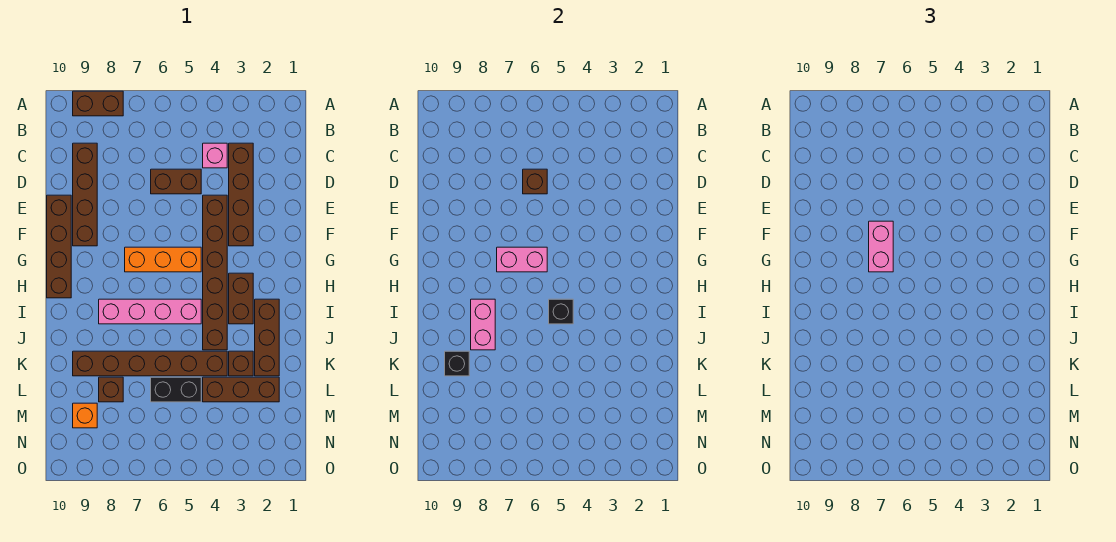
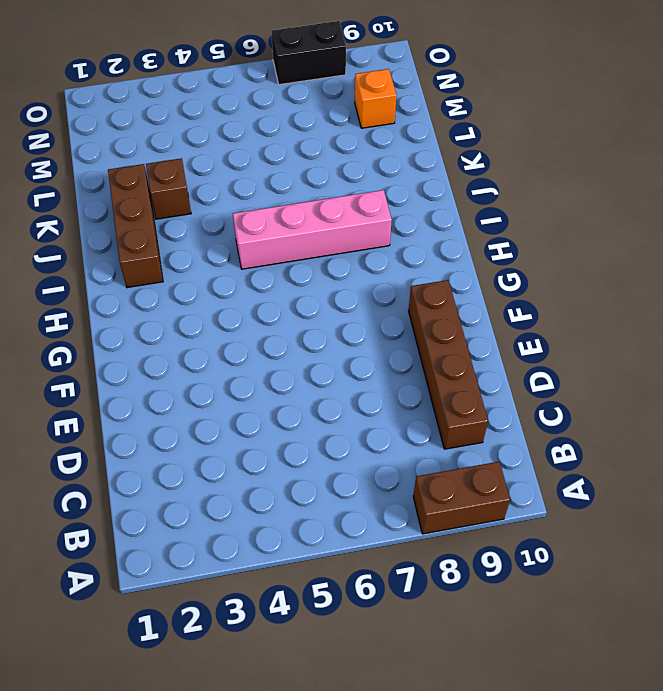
black brick O7:O8 level 1 -> black brick L5:L6 level 1
none -> brown brick C3:F3 level 1
none -> pink brick C4 level 1
none -> brown brick D5:D6 level 1

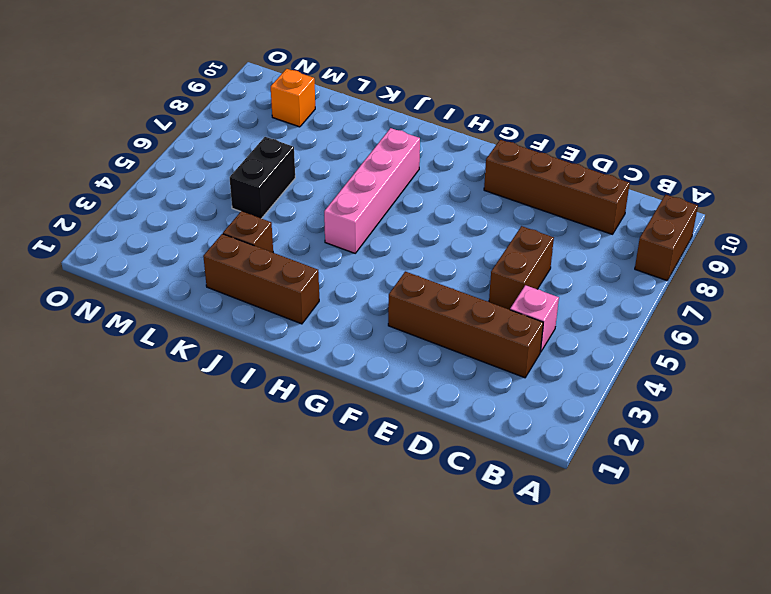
none -> brown brick E4:J4 level 1
none -> brown brick E10:H10 level 1
none -> orange brick G5:G7 level 1

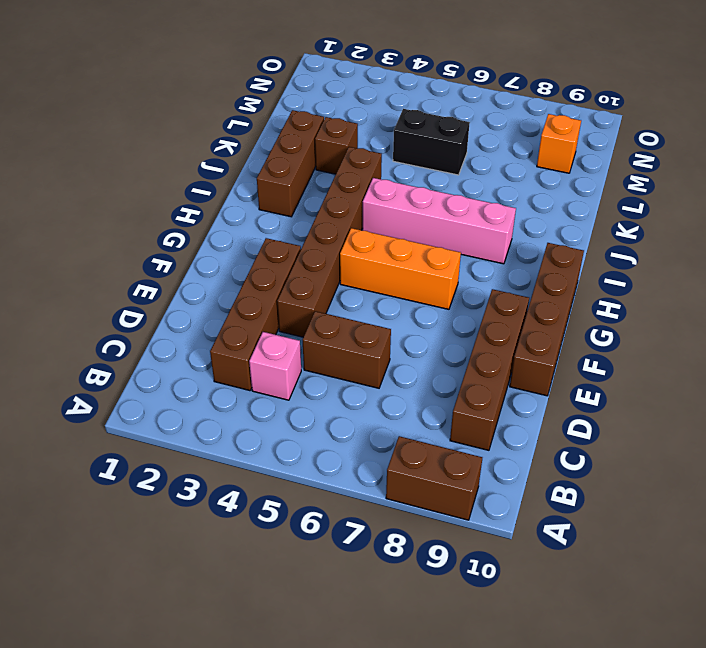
none -> brown brick H3:I3 level 1
none -> brown brick K4:K9 level 1
none -> brown brick L2:L4 level 1

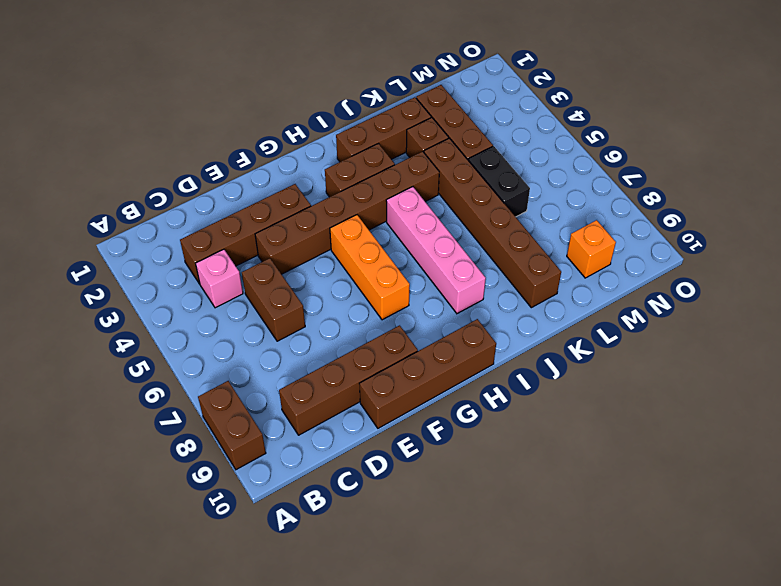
none -> brown brick L8 level 1
none -> brown brick D6 level 2
none -> pink brick G6:G7 level 2

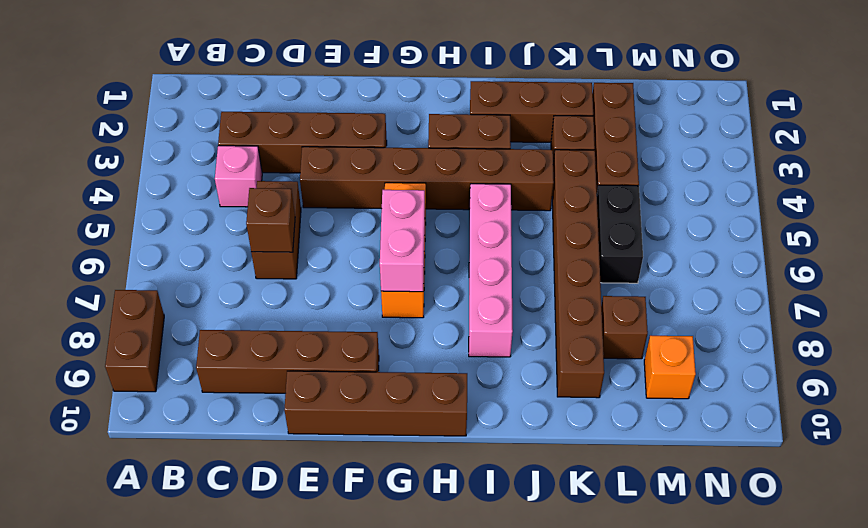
none -> black brick I5 level 2
none -> pink brick I8:J8 level 2
none -> black brick K9 level 2

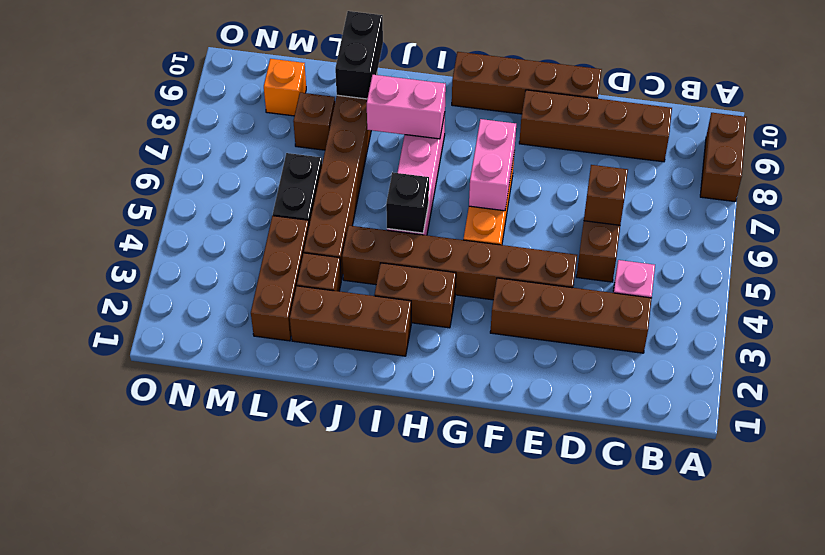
black brick K9:K10 level 2 -> black brick K9 level 2
none -> pink brick F7:G7 level 3

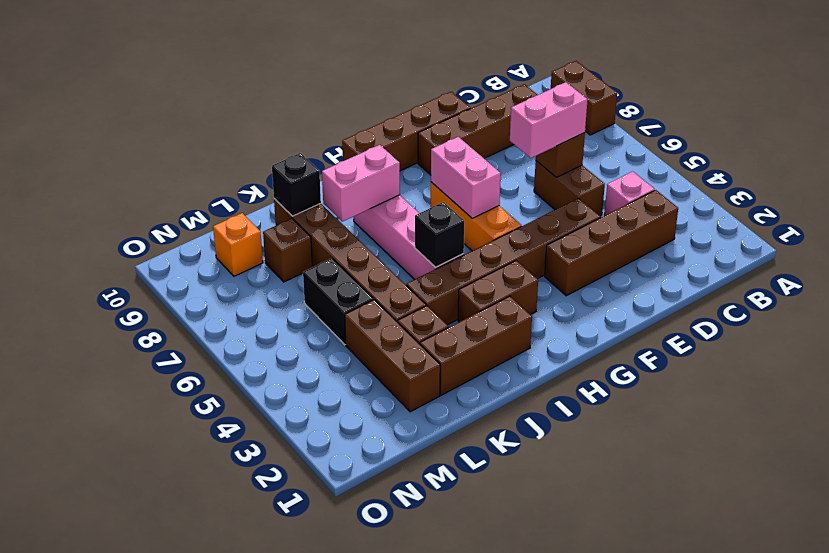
pink brick D6:E6 level 3 -> pink brick F7:G7 level 3

